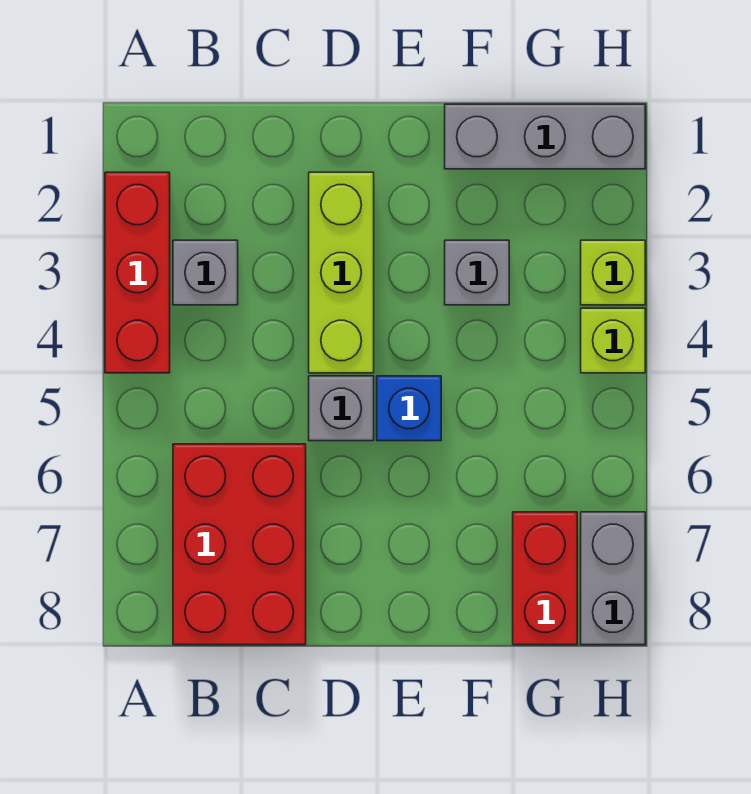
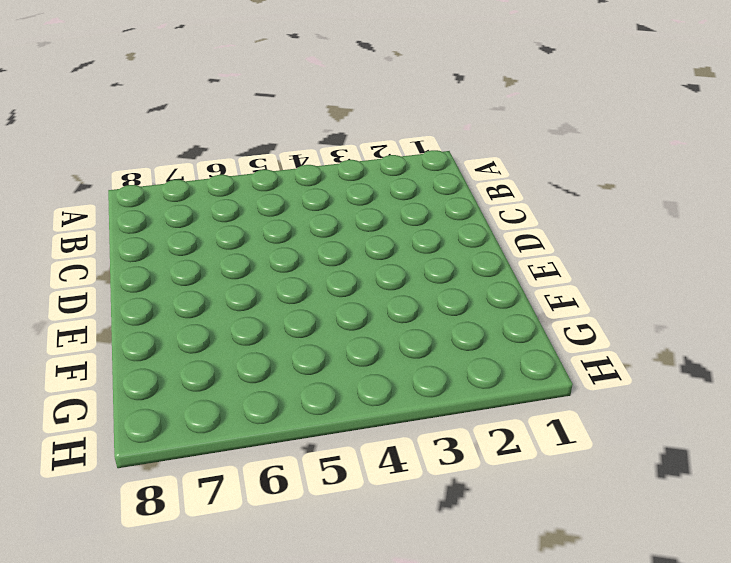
none -> red brick A2:A4 level 1
none -> grey brick B3 level 1
none -> red brick B6:C8 level 1

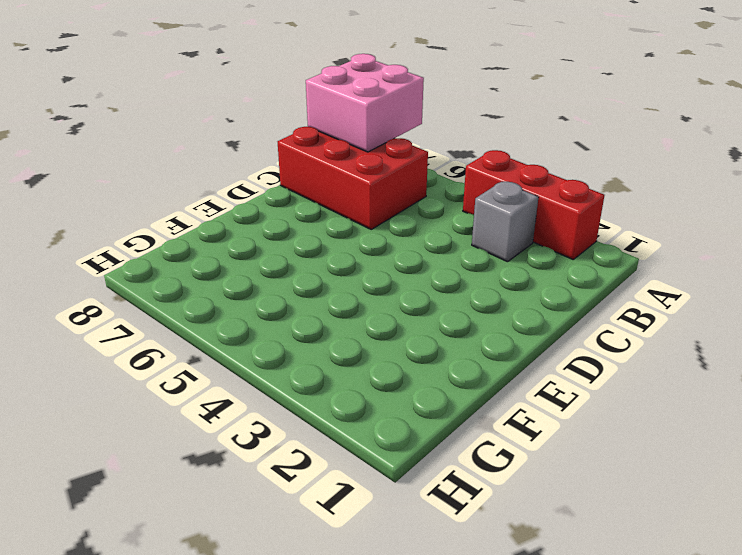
pink brick A7:B8 level 2 -> none
none -> lime brick D2:D4 level 1
none -> grey brick D5 level 1
none -> blue brick E5 level 1

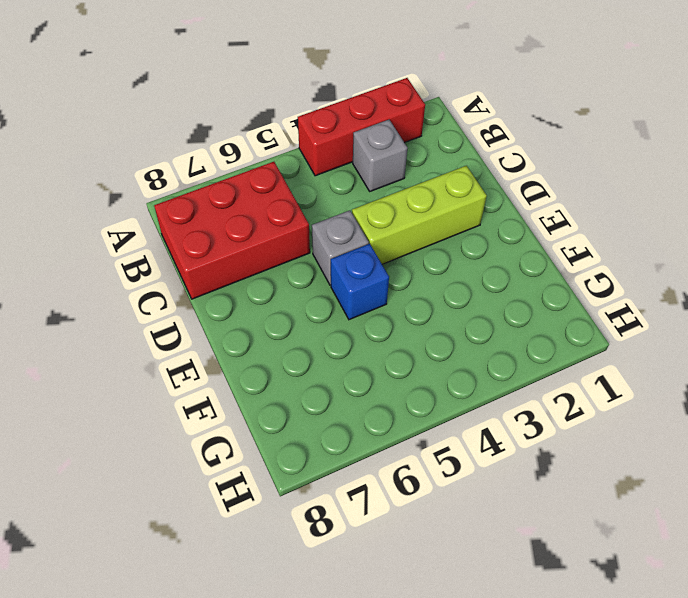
none -> grey brick F1:H1 level 1
none -> grey brick F3 level 1
none -> red brick G7:G8 level 1

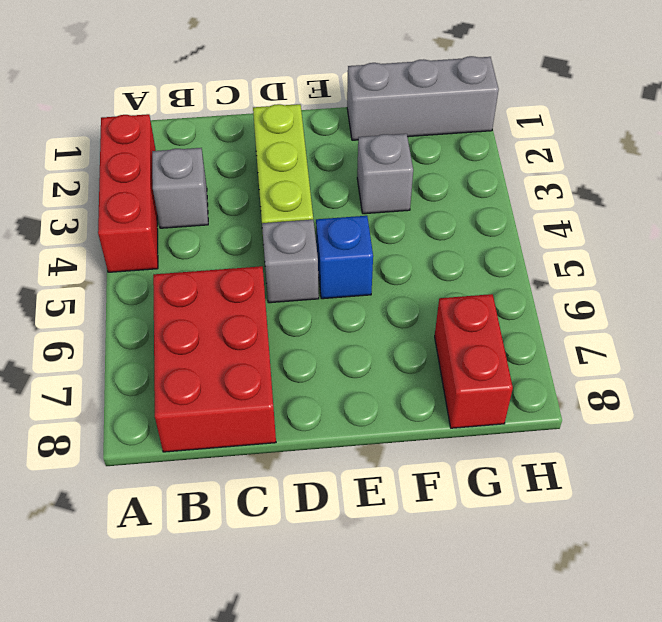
none -> lime brick H3 level 1
none -> lime brick H4 level 1
none -> grey brick H7:H8 level 1

